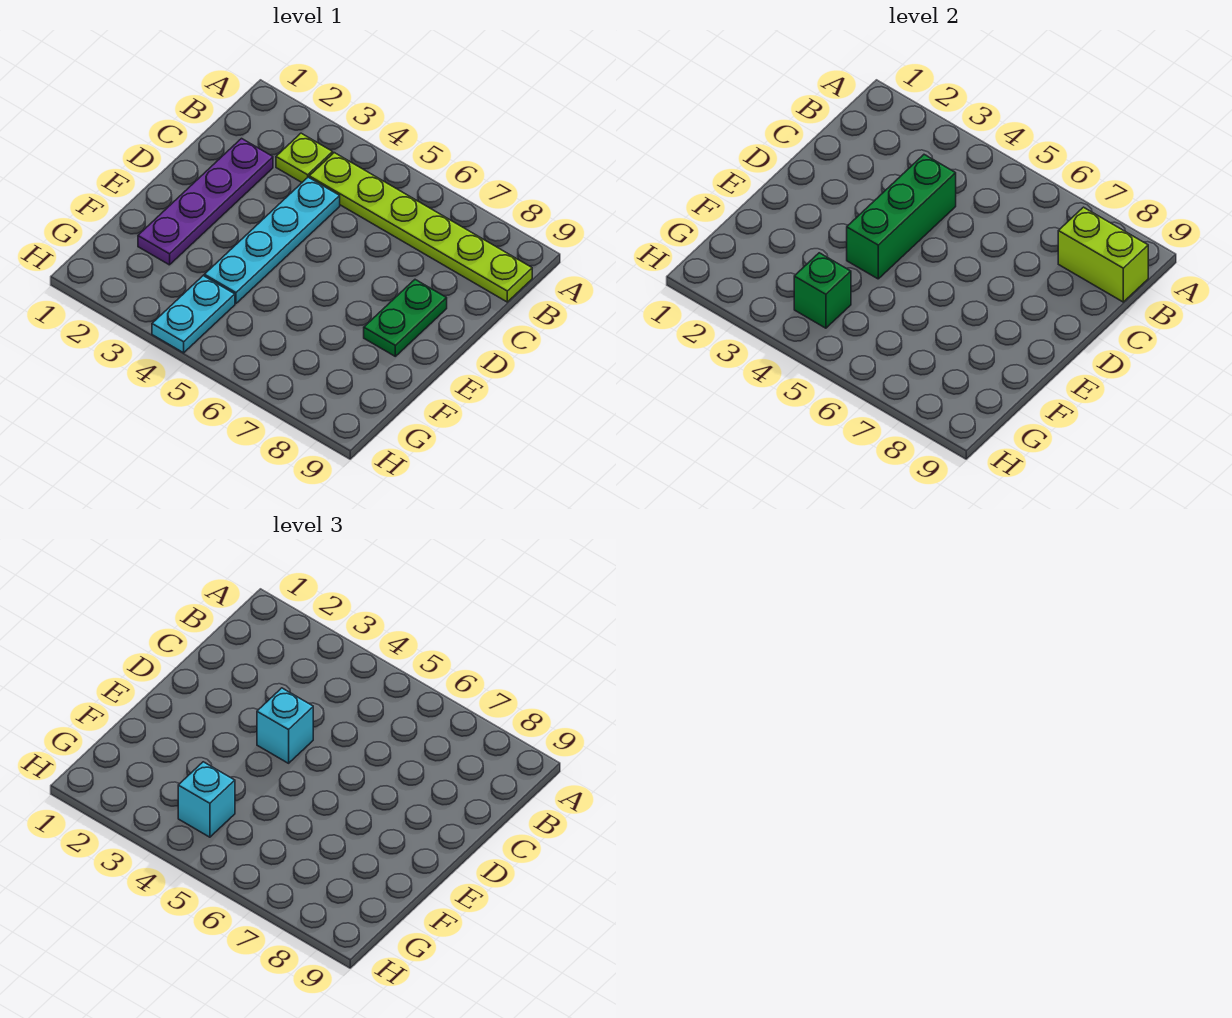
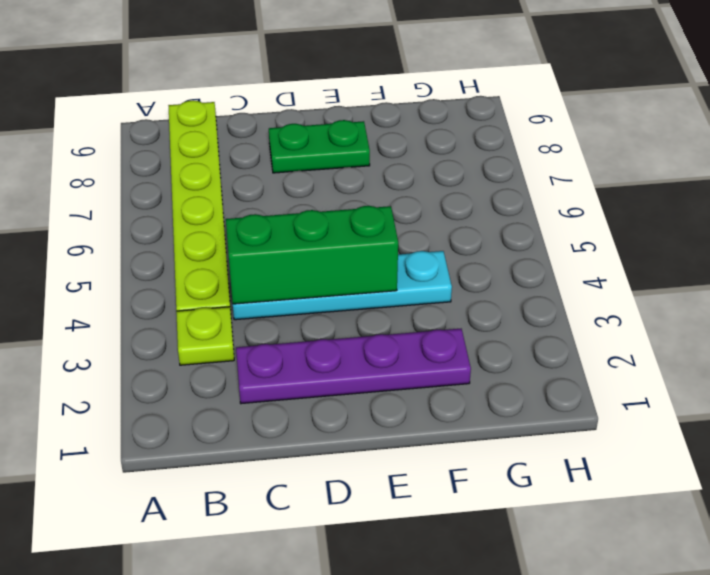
none -> cyan plate G4:H4 level 1
none -> lime brick B8:B9 level 2

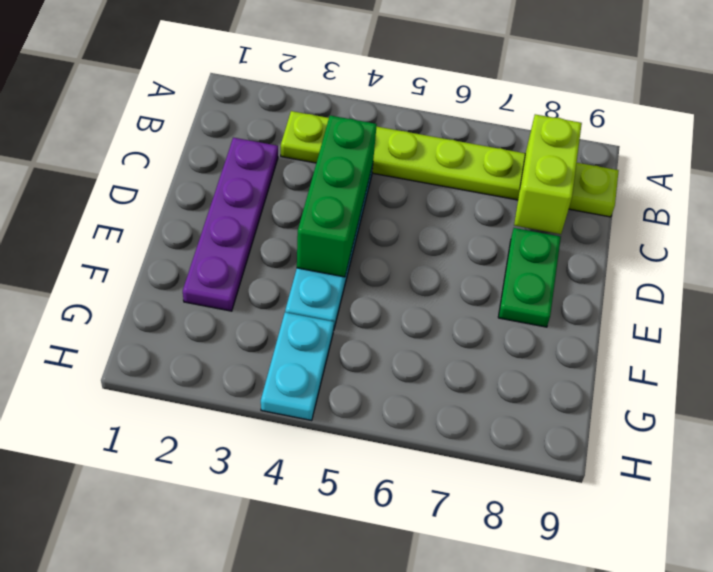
lime brick B8:C8 level 2 -> lime brick B8:B9 level 2
none -> green brick G4 level 2
none -> cyan brick D4 level 3

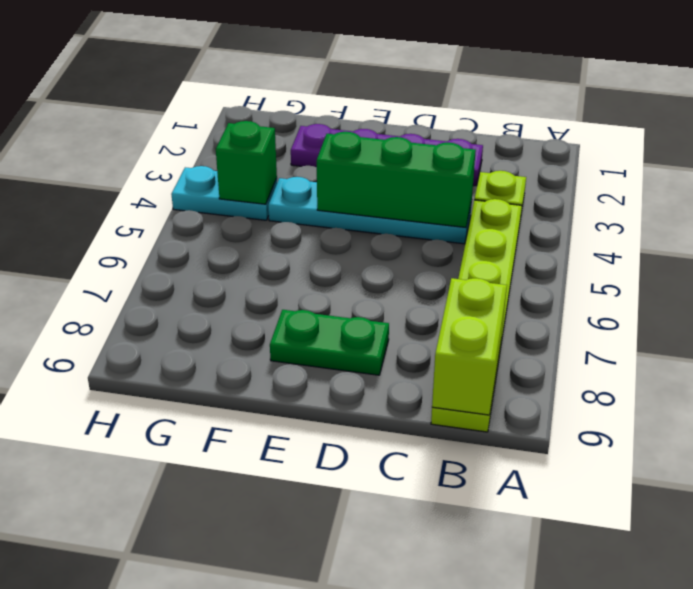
none -> cyan brick D4 level 3
none -> cyan brick G4 level 3

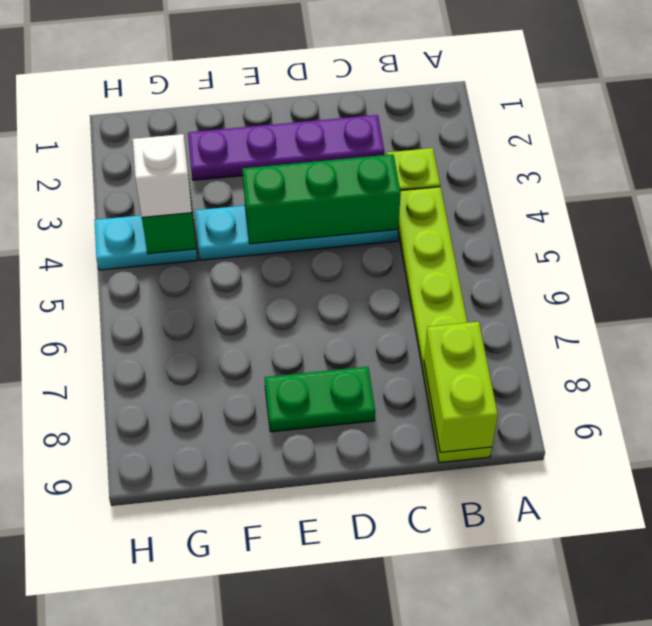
white brick G4 level 3 -> cyan brick G4 level 3
none -> cyan brick D4 level 3

